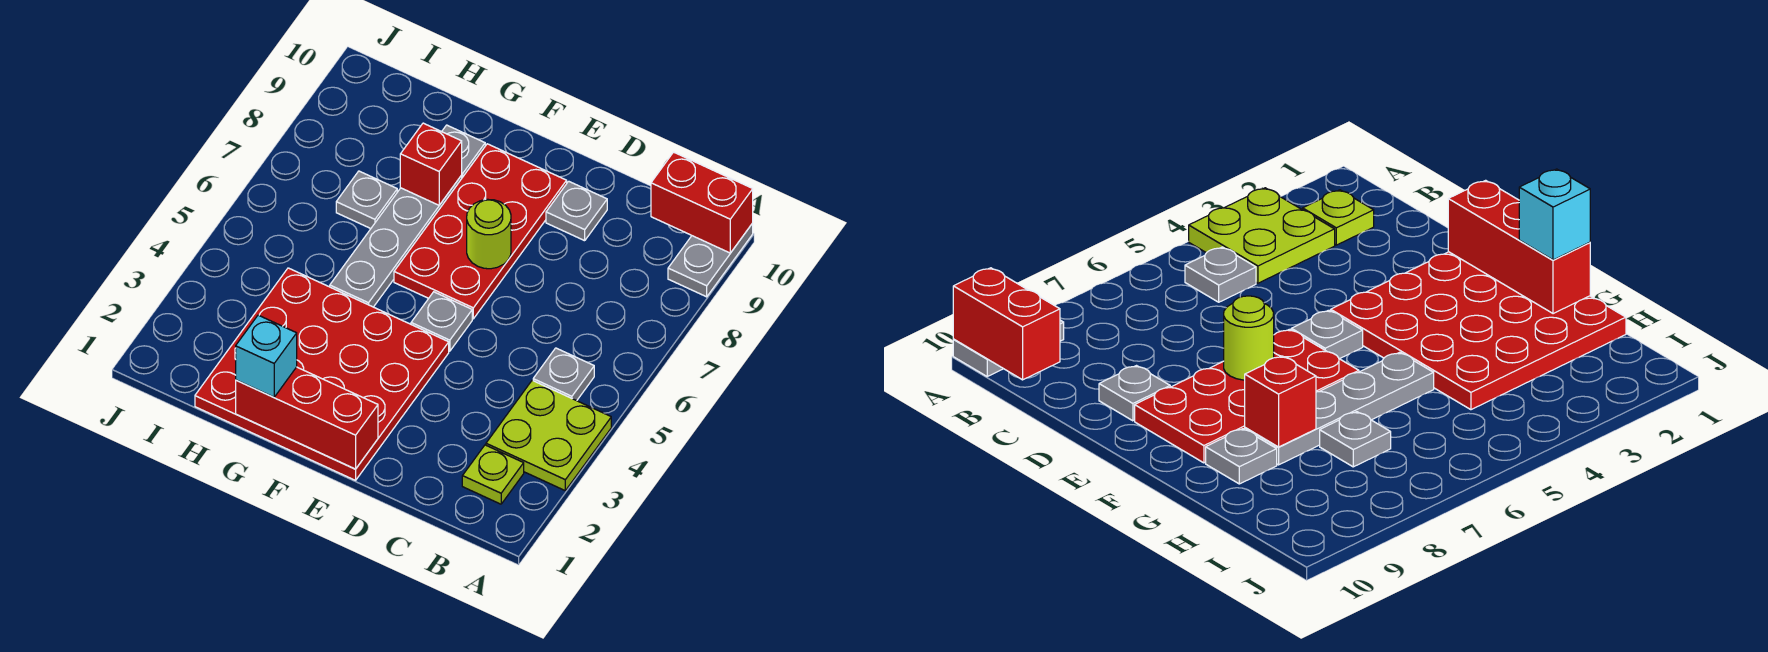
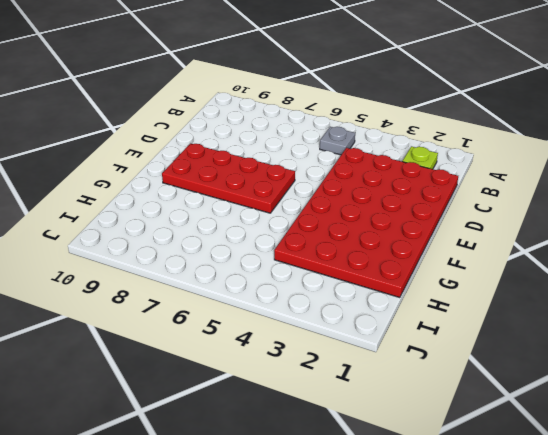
red plate C1:H4 level 1 -> red plate E1:H4 level 1
none -> lime plate A3:B4 level 1
none -> grey plate A9:A10 level 1
none -> grey plate D9 level 1

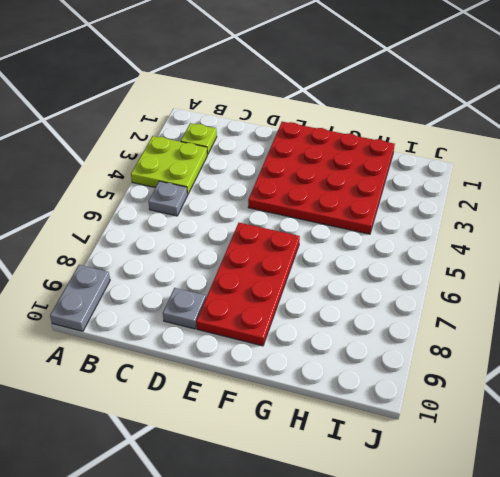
none -> grey plate E5 level 1
none -> grey plate G5:G8 level 1
none -> grey plate G9 level 1

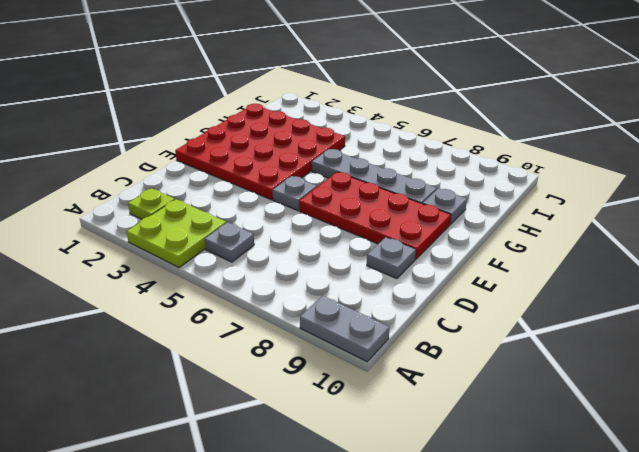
none -> grey plate H7 level 1
none -> red brick A10:B10 level 2
none -> red brick E1:G1 level 2

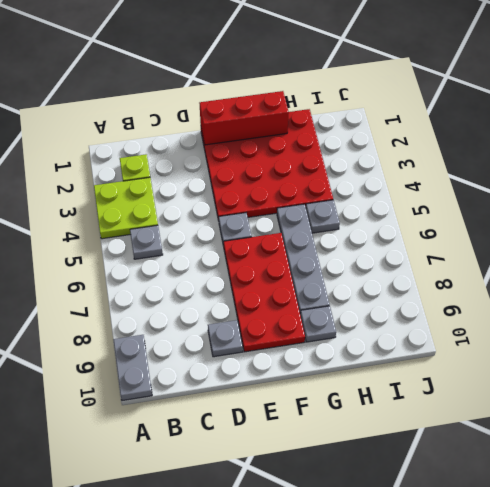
grey plate H5 level 1 -> grey plate H7 level 1
none -> red brick A10:B10 level 2
none -> lime round brick E7 level 2
none -> red brick G8 level 2

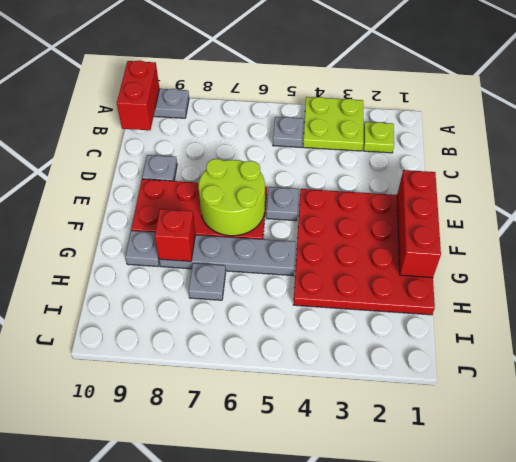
lime round brick E6:F7 level 2 -> lime round brick E7 level 2
none -> cyan brick G1 level 3

